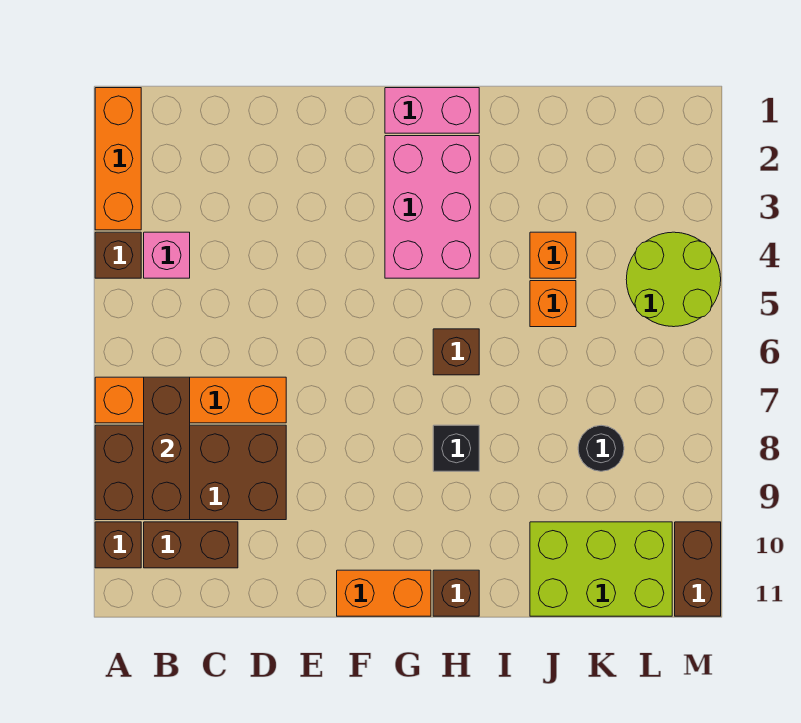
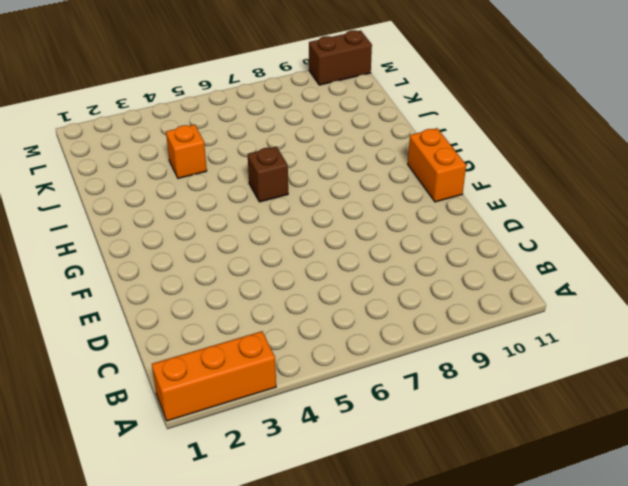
none -> brown brick A4 level 1
none -> orange brick A7:D7 level 1
none -> brown brick A8:D9 level 1

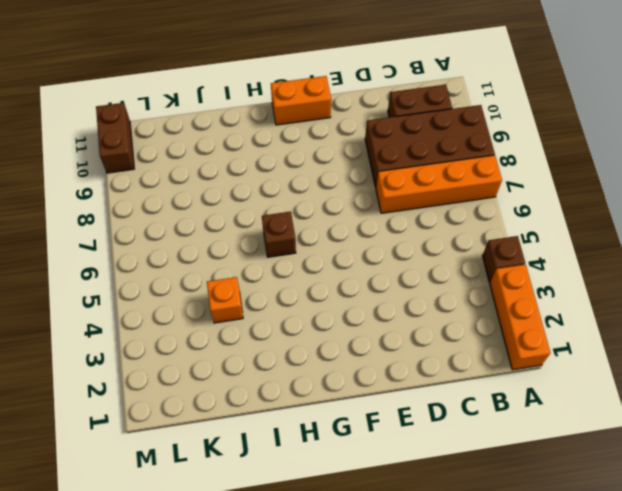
none -> brown brick A10 level 1
none -> pink brick B4 level 1
none -> pink brick G1:H1 level 1

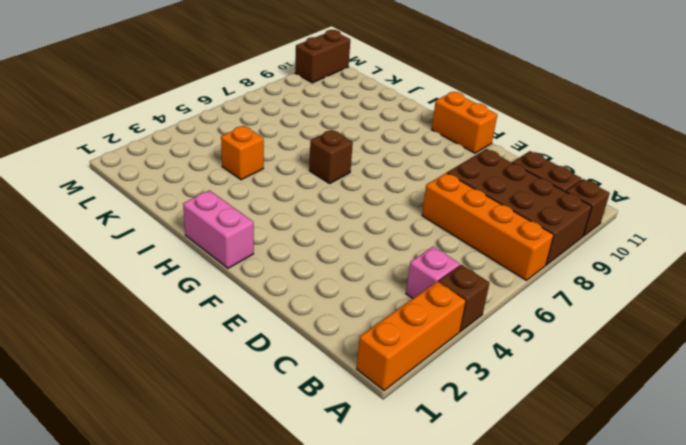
none -> pink brick G2:H4 level 1
none -> black brick H8 level 1
none -> brown brick H11 level 1

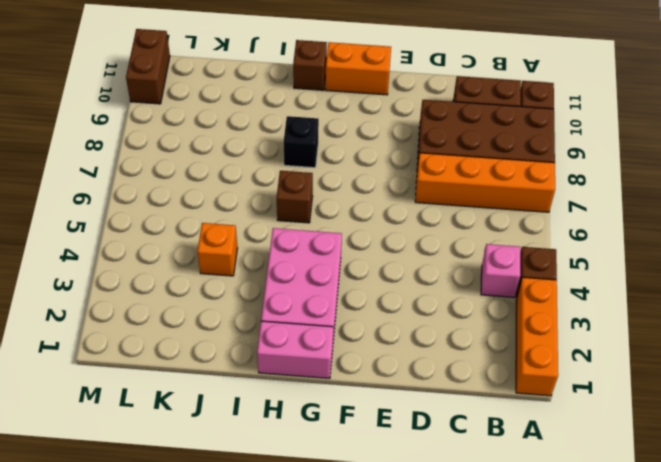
none -> orange brick J5 level 1
none -> lime brick J10:L11 level 1
none -> black round brick K8 level 1

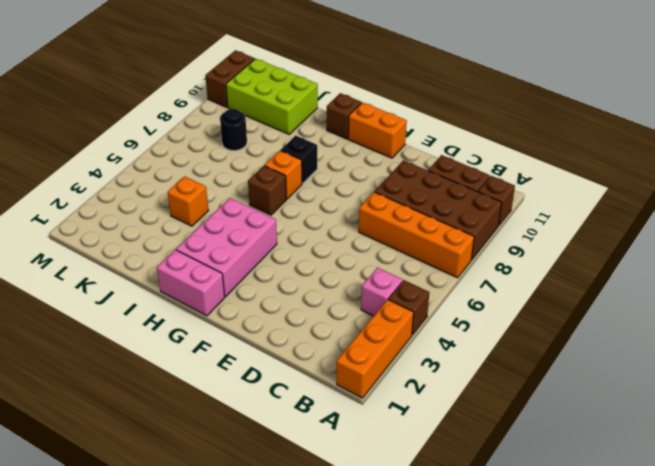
orange brick H7 level 1 -> orange brick J5 level 1
none -> lime round brick L4:M5 level 1
none -> brown brick B7:B9 level 2

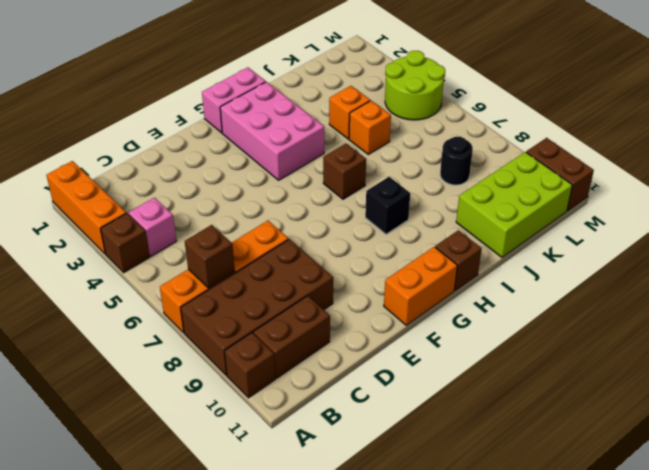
brown brick B7 level 2 -> brown brick B7:B9 level 2

